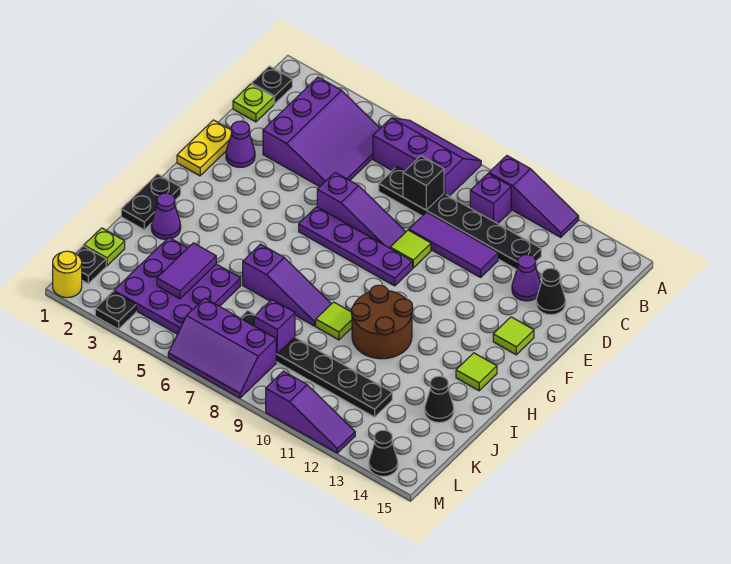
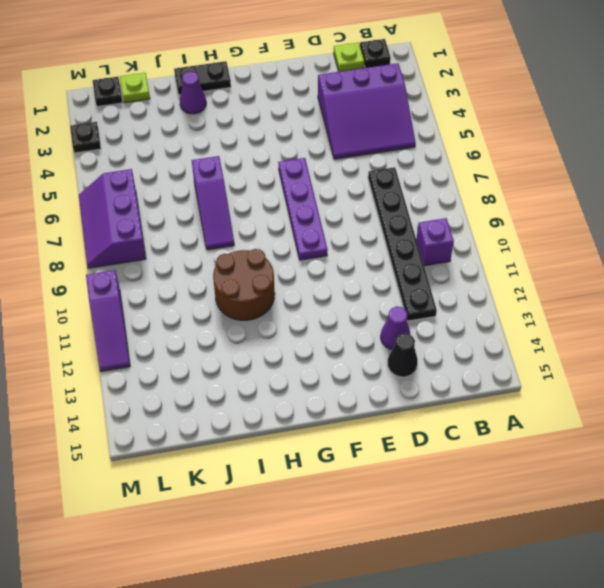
none -> purple slope A6:B8 level 1 top B
none -> purple slope A10:A12 level 1 top 10
none -> purple tile D9:D11 level 1
none -> yellow plate E1:F1 level 1

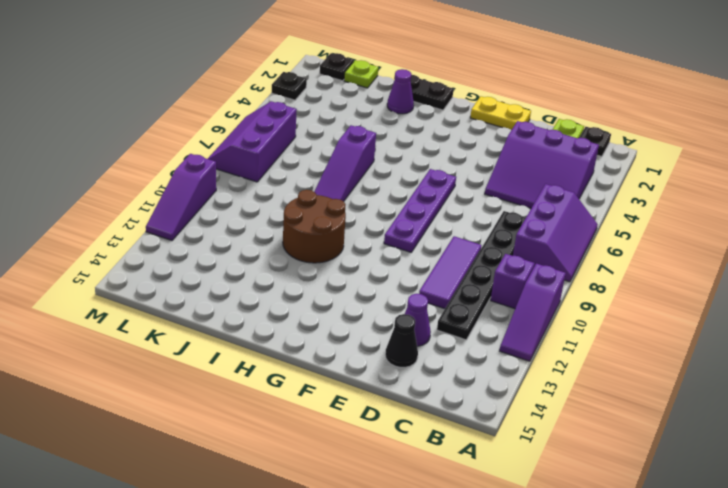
none -> purple cone E2 level 1
none -> purple slope E6:E8 level 1 top 6
none -> lime tile E9 level 1
none -> lime tile F14 level 1

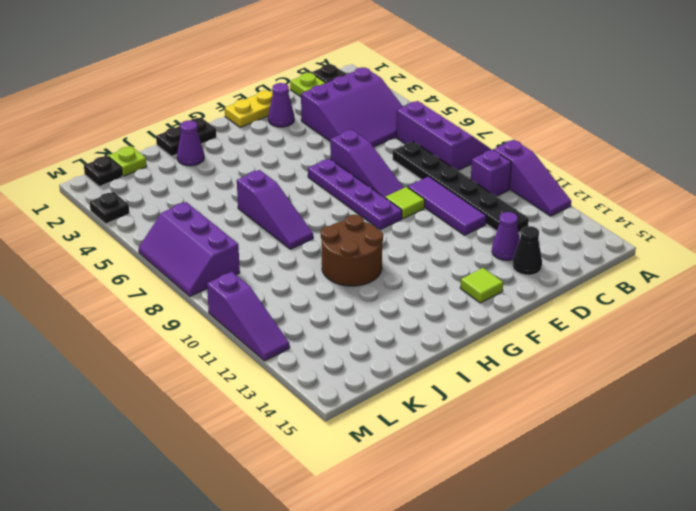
none -> lime tile H14 level 1
none -> lime tile I9 level 1
none -> purple plate J3:L5 level 1
none -> black cone J14 level 1

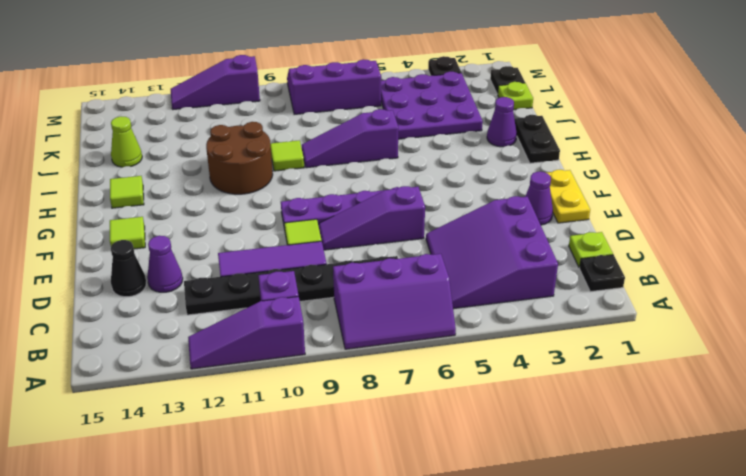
lime cone J14 level 1 -> black cone J14 level 1
none -> black plate K7:K12 level 1
none -> yellow round brick M1 level 1
none -> black cone M14 level 1
none -> black brick C8 level 2

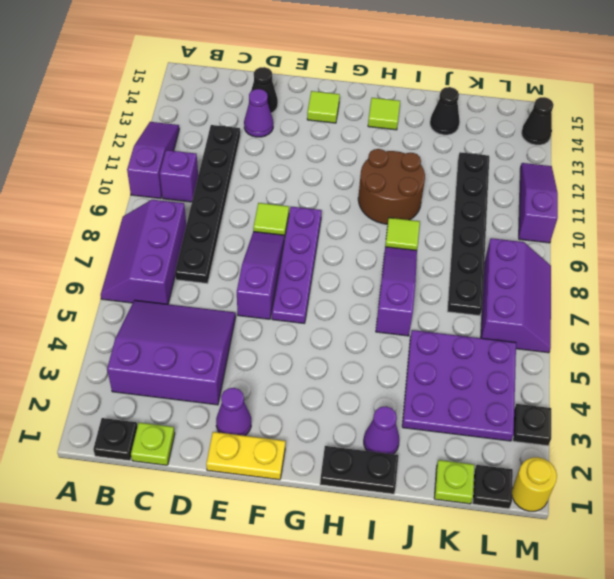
none -> purple tile D9:D11 level 1
none -> black brick C8 level 2
none -> purple tile J4:K4 level 2
none -> purple brick K8 level 2

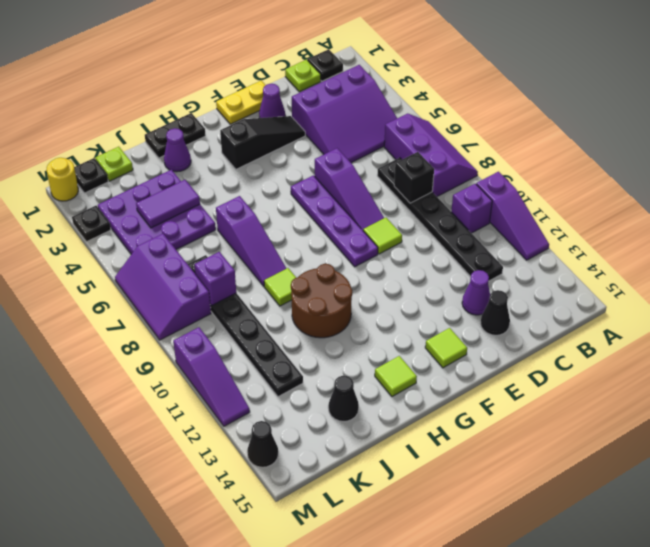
black slope E3:G3 level 1 top G -> none
none -> purple tile D9:D11 level 1

